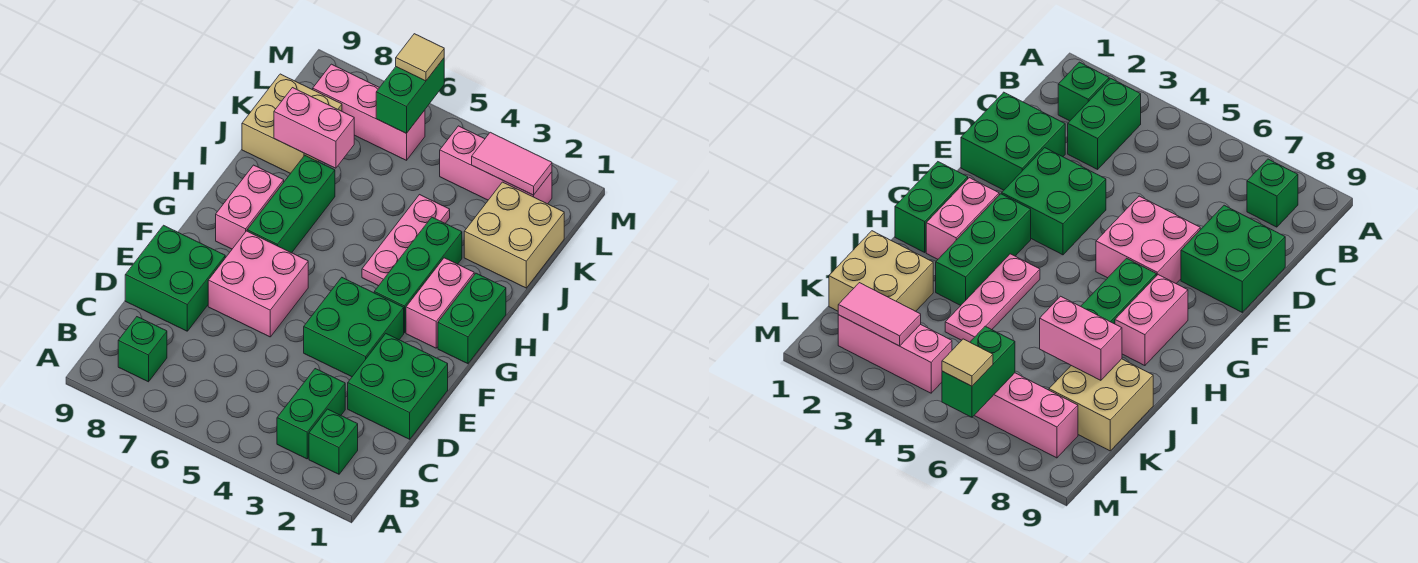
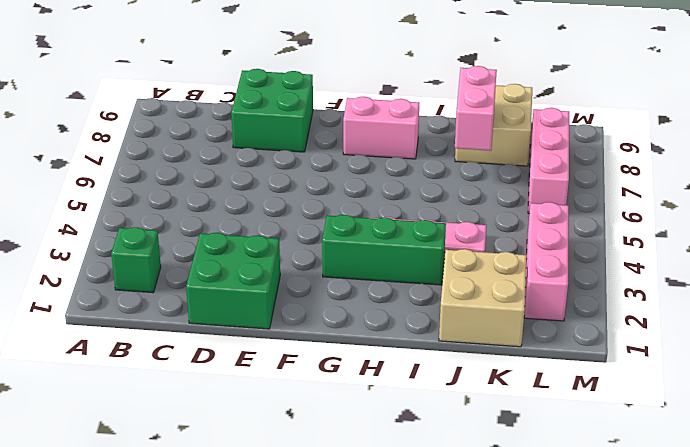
none -> green brick B3:C3 level 1
none -> green brick B8 level 1
none -> green brick E3:F4 level 1

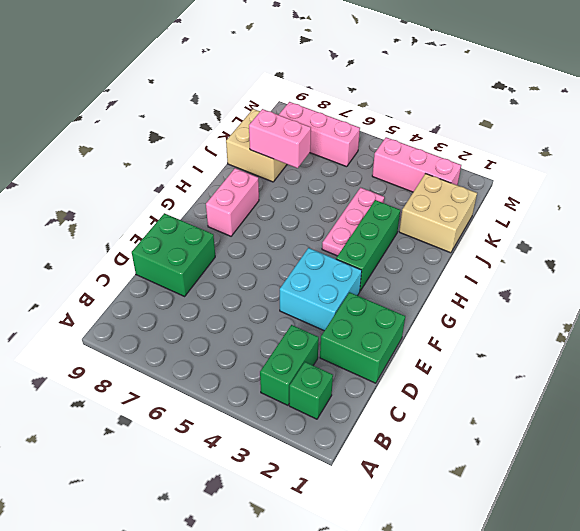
cyan brick E3:F4 level 1 -> green brick E3:F4 level 1
none -> green brick B8 level 1
none -> pink brick E6:F7 level 1
none -> green brick G1:H1 level 1

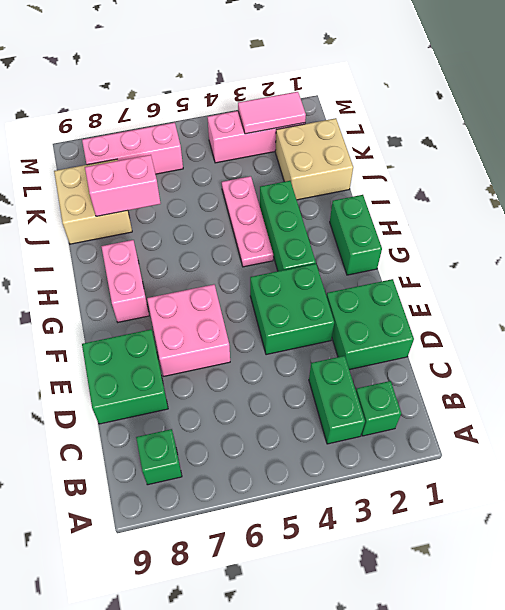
none -> pink brick G2:H2 level 1
none -> green brick G7:I7 level 1
none -> green brick L6:M6 level 2

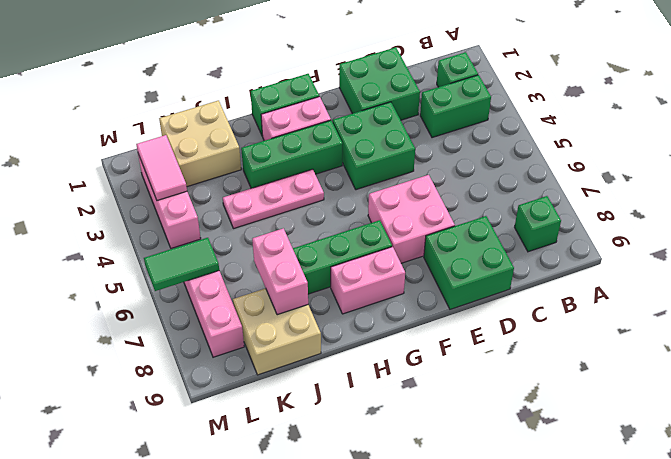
green tile L6:M6 level 2 -> green brick L6:M6 level 2
none -> tan tile M6 level 3

